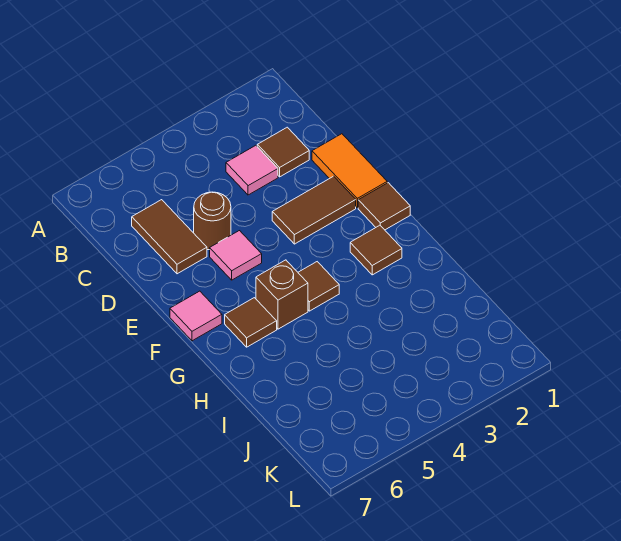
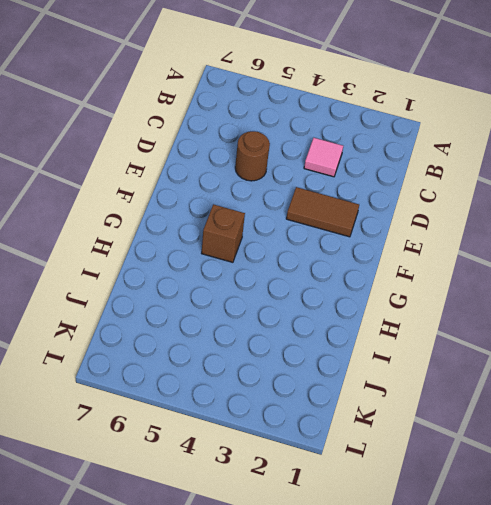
none -> brown tile C2 level 1
none -> brown tile C6:D6 level 1
none -> orange tile D1:E1 level 1

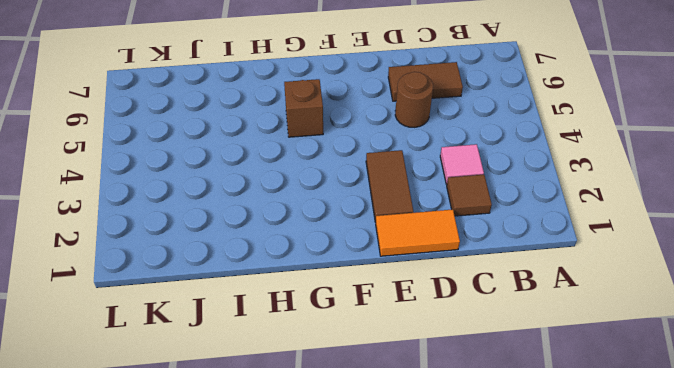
none -> pink tile E5 level 1
none -> brown tile F1 level 1
none -> pink tile F7 level 1

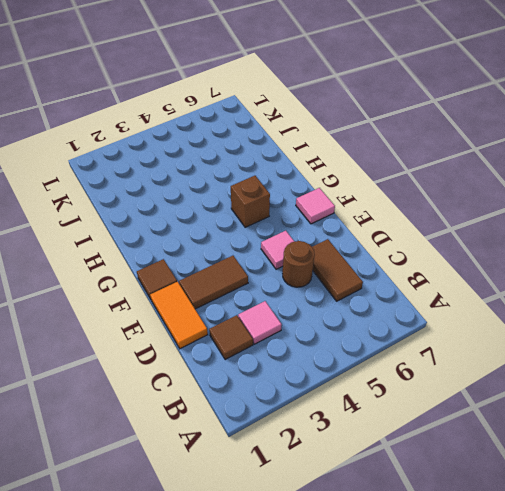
none -> brown tile G2 level 1
none -> brown tile G4 level 1
none -> brown tile G6 level 1

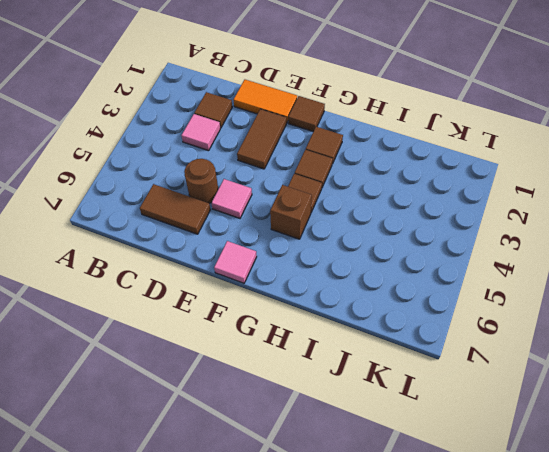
brown tile G3 level 1 -> brown tile G6 level 1

